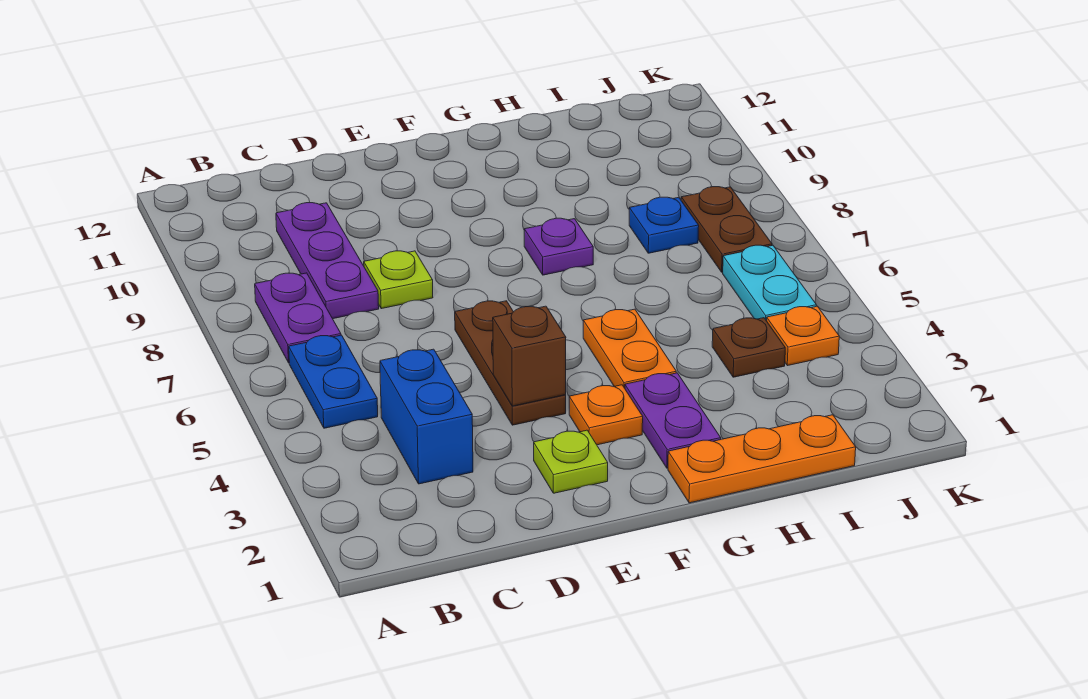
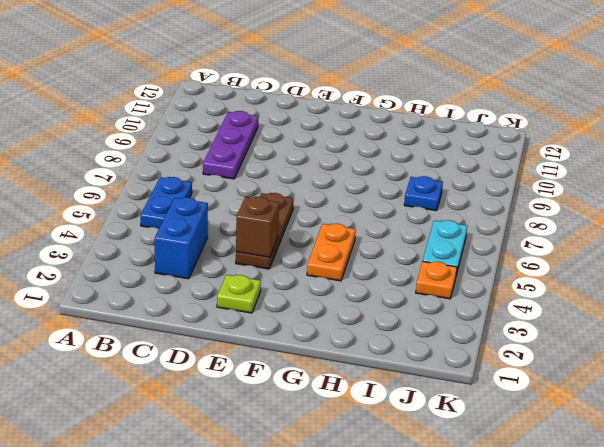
none -> purple plate B7:B8 level 1
none -> lime plate D8 level 1
none -> orange plate F3 level 1

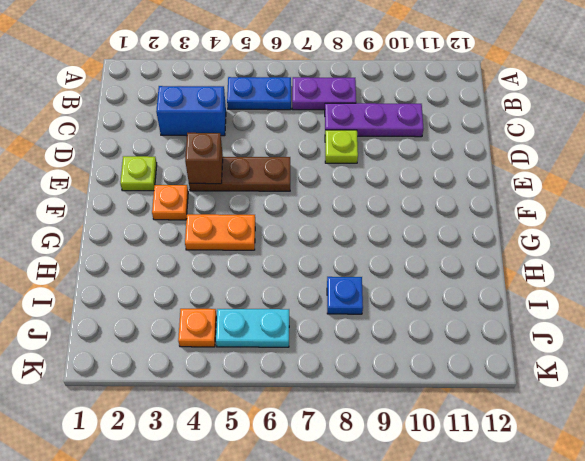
none -> orange plate G1:I1 level 1
none -> purple plate G2:G3 level 1
none -> purple plate G8 level 1

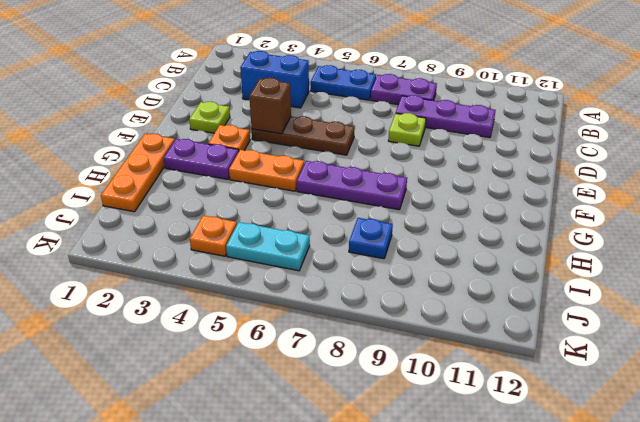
purple plate G6:G8 level 1 -> purple plate G8 level 1
none -> brown plate I4 level 1
none -> brown plate J7:J8 level 1

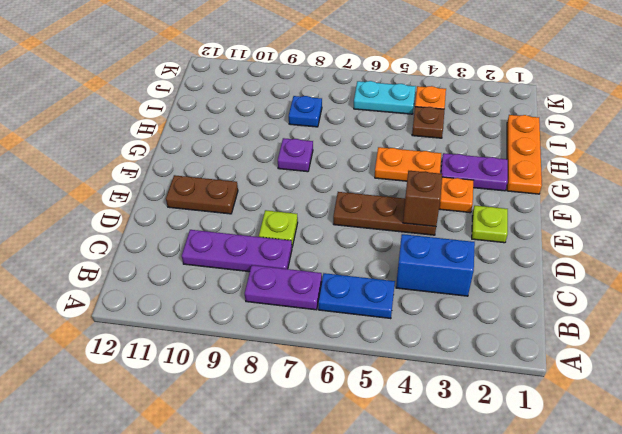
brown plate E10:E11 level 1 -> brown plate J7:J8 level 1

